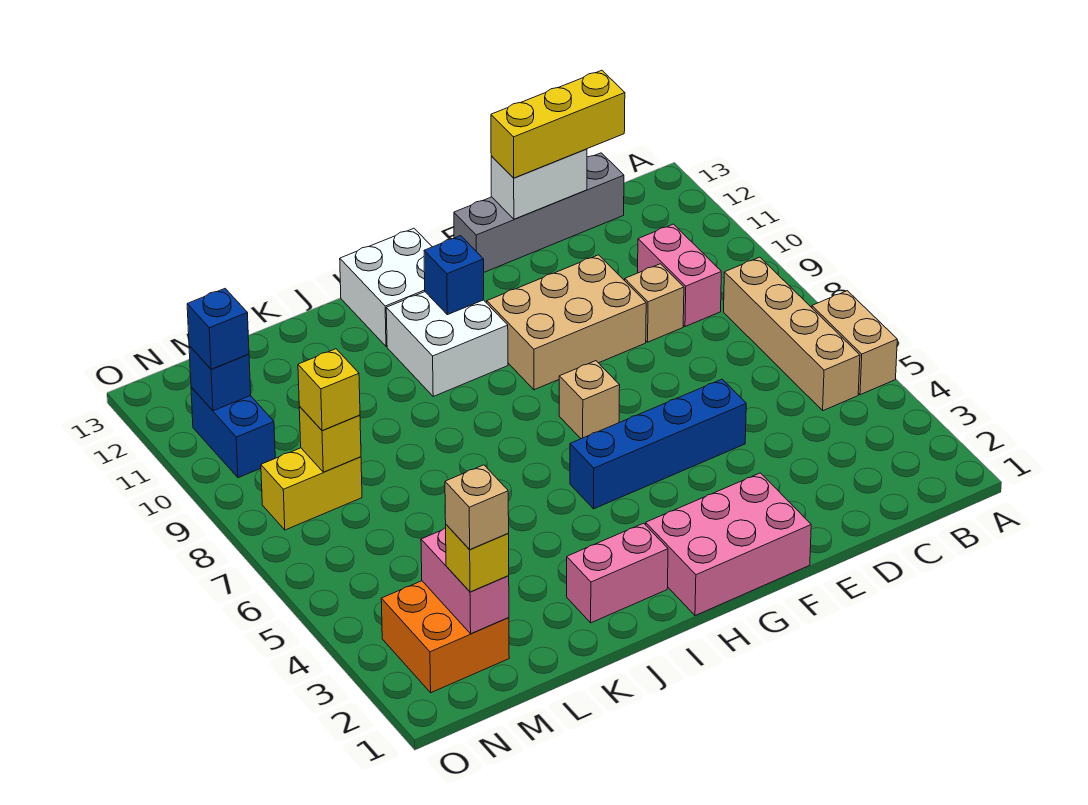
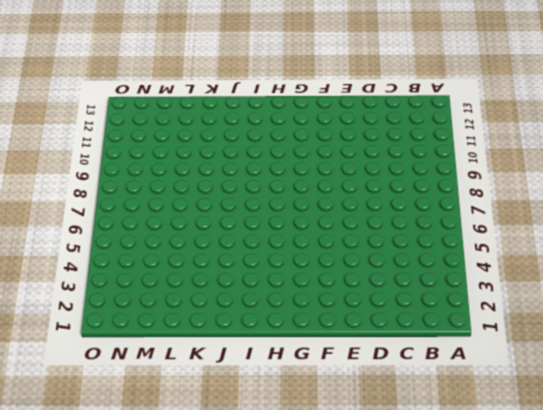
none -> tan brick A5:A6 level 1
none -> tan brick B5:B8 level 1
none -> pink brick C9:C10 level 1

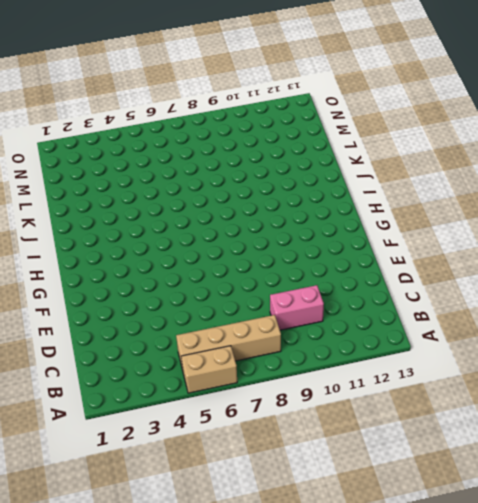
none -> grey brick C13:F13 level 1
none -> tan brick D9 level 1
none -> blue brick E5:H5 level 1

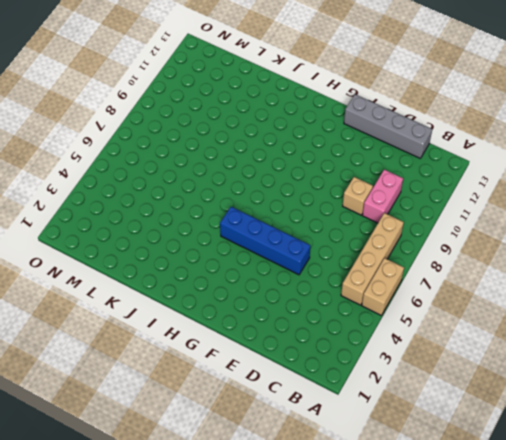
none -> tan brick E9:G10 level 1
none -> pink brick F1:H2 level 1
none -> tan brick G7 level 1

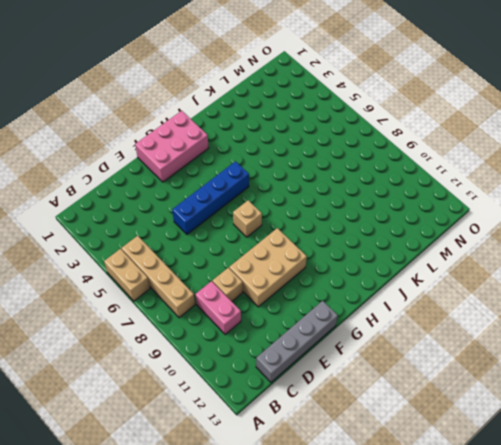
none -> white brick H10:I11 level 1
none -> white brick H12:I13 level 1
none -> pink brick I2:J2 level 1

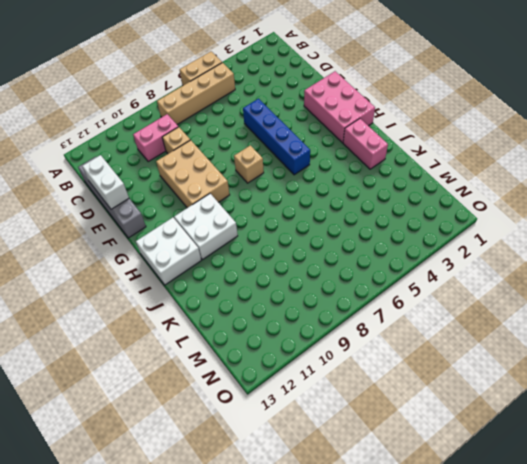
none -> orange brick M2:N3 level 1
none -> yellow brick M8:N8 level 1
none -> blue brick N10:N11 level 1

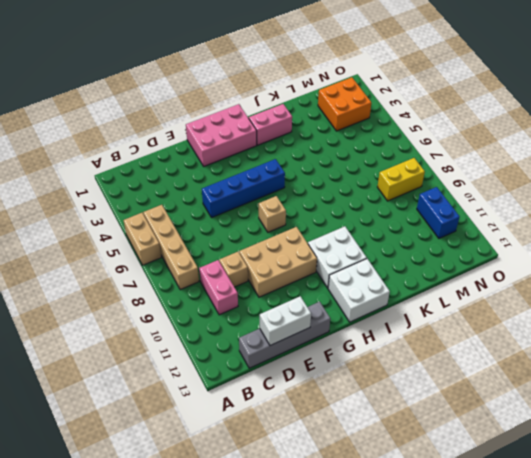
none -> blue brick H11 level 2
none -> pink brick M2:M3 level 2
none -> yellow brick M8 level 2

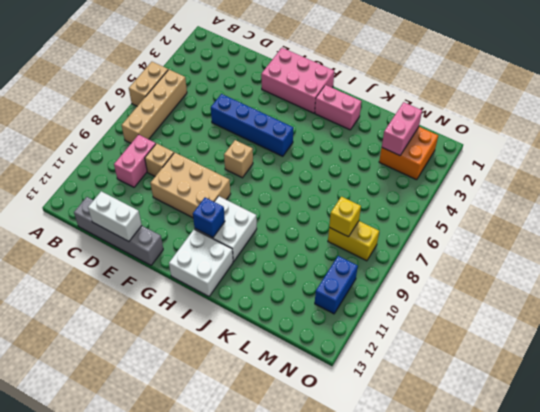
none -> blue brick N11 level 2
none -> yellow brick C13:E13 level 3
none -> yellow brick M2 level 3

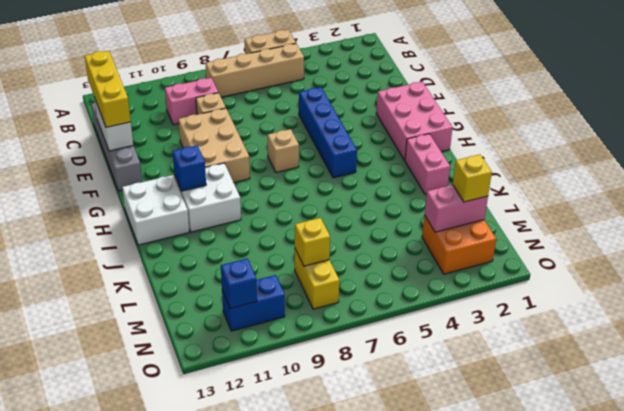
none -> yellow brick M8 level 3
none -> blue brick N11 level 3
none -> tan brick M2 level 4

